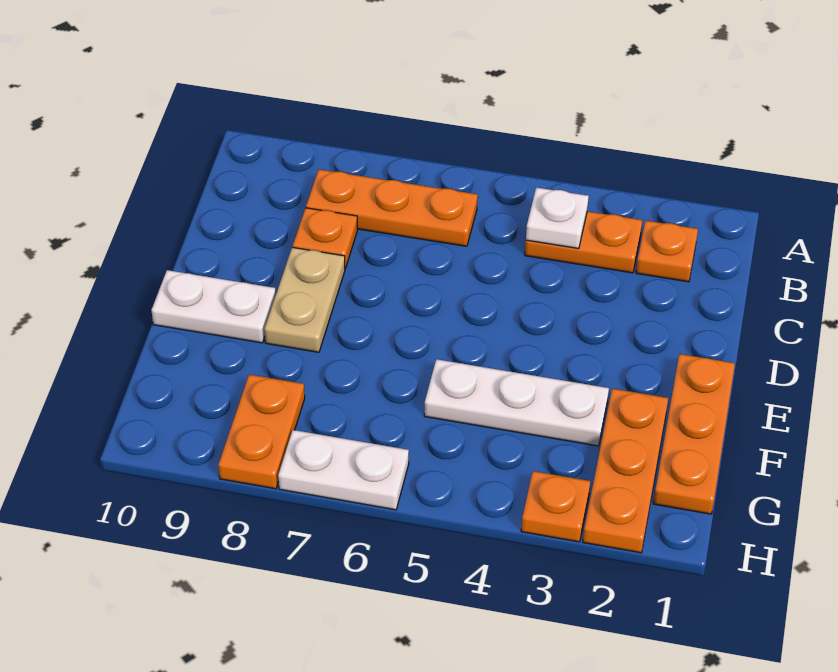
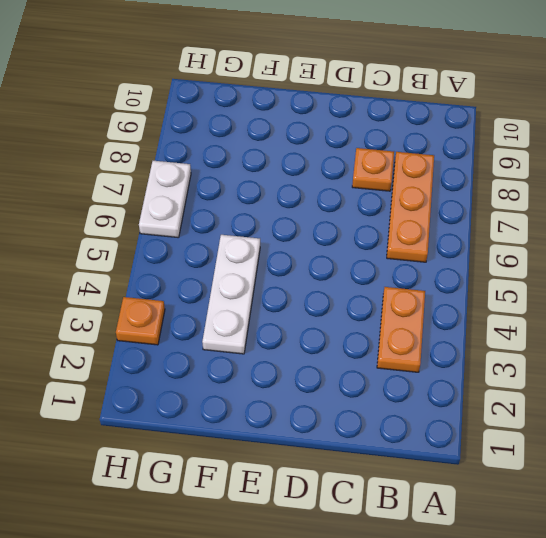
none -> orange plate B2 level 1
none -> tan plate D8:E8 level 1
none -> orange plate E1:G1 level 1

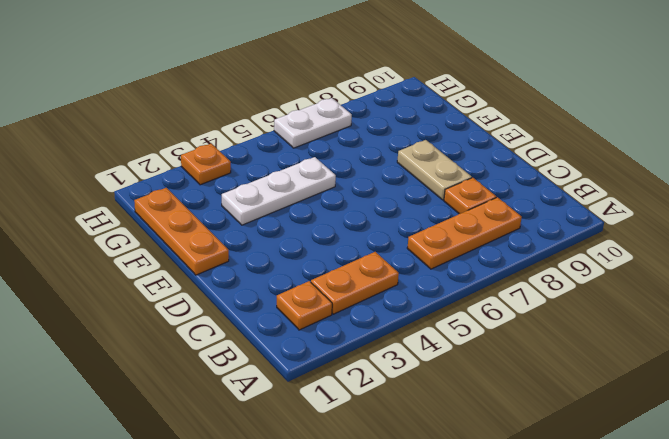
none -> white plate E9:E10 level 1
none -> orange plate F2:H2 level 1
none -> orange plate G8:H8 level 1

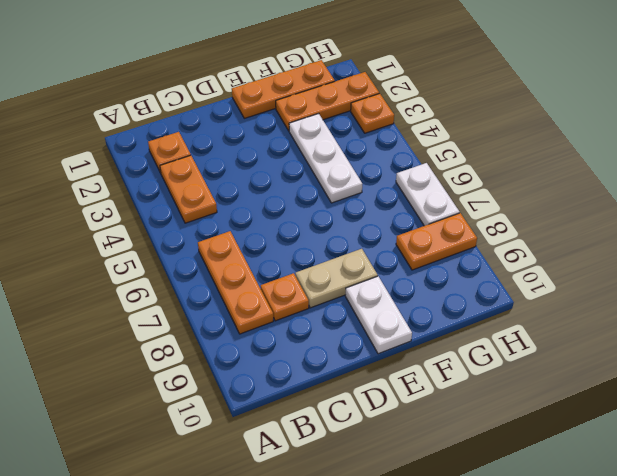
none -> white plate B4 level 2

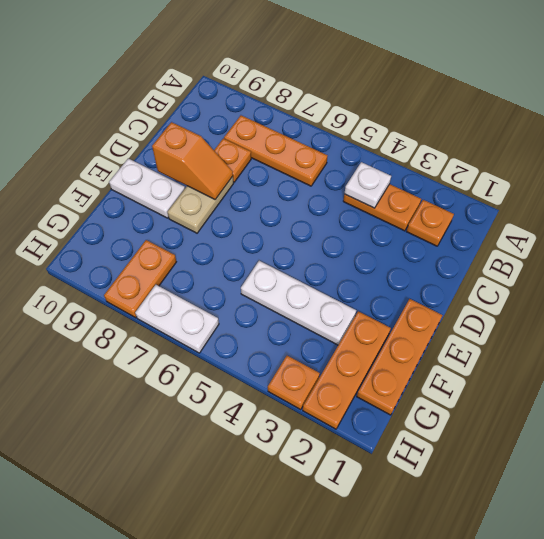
orange slope D8:D9 level 2 top 9 -> none

